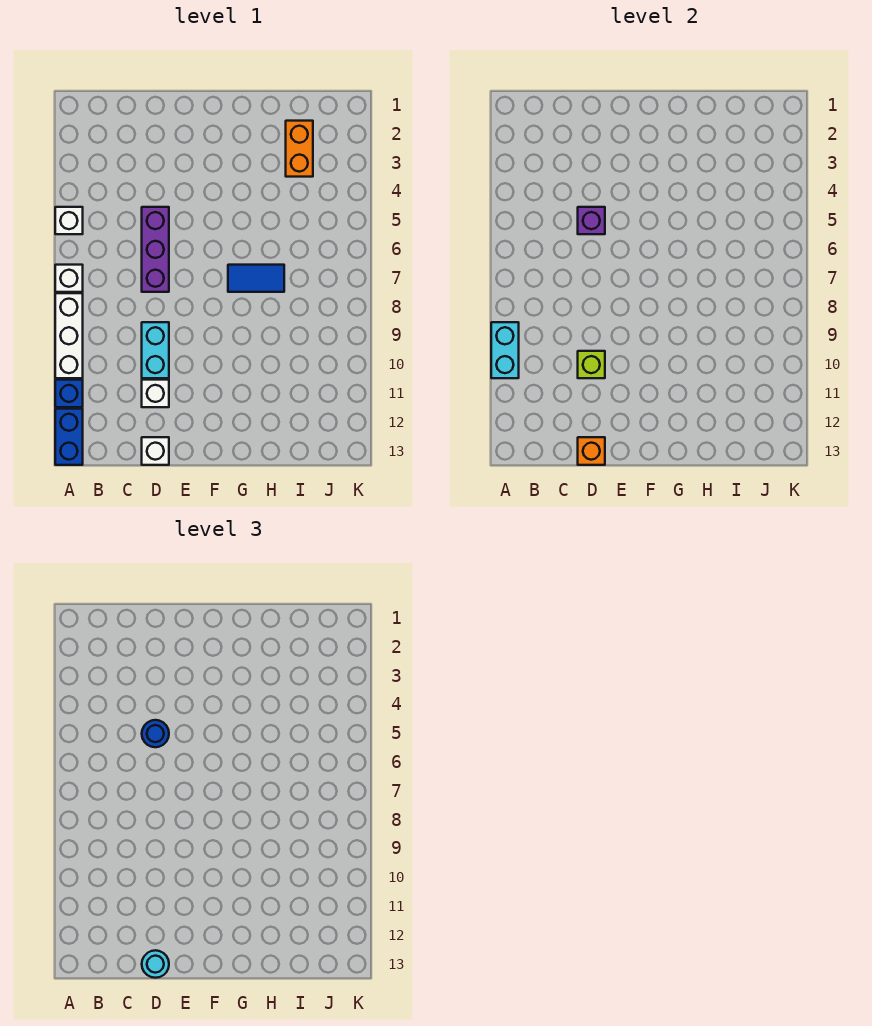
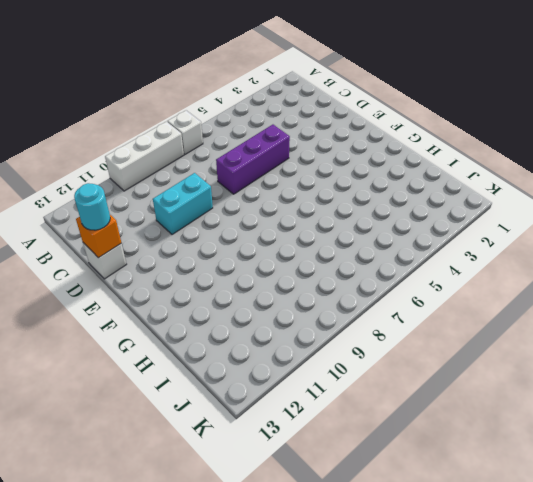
none -> white brick A5 level 1
none -> blue brick A11 level 1
none -> blue brick A12:A13 level 1

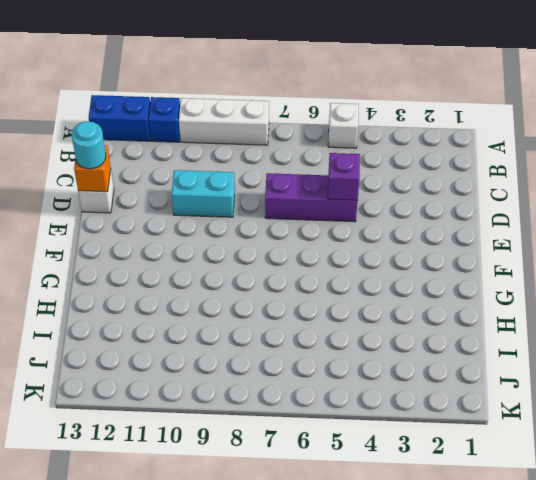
none -> white brick A7 level 1
none -> white brick D11 level 1
none -> blue tile G7:H7 level 1

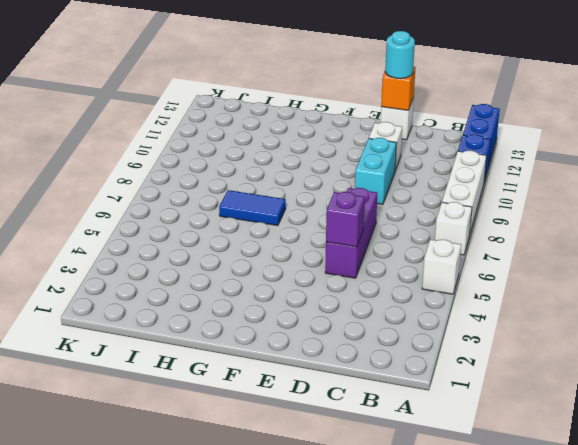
none -> orange brick I2:I3 level 1
none -> cyan brick A9:A10 level 2
none -> lime brick D10 level 2

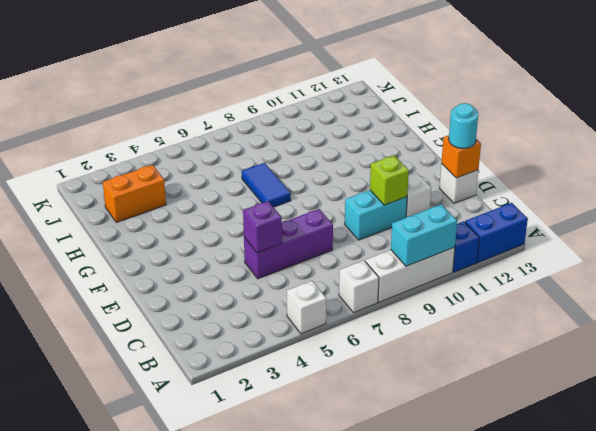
none -> blue round brick D5 level 3

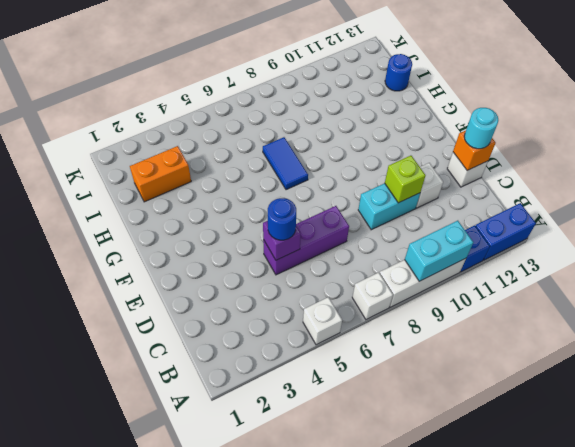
blue round brick I13 level 1 -> none

